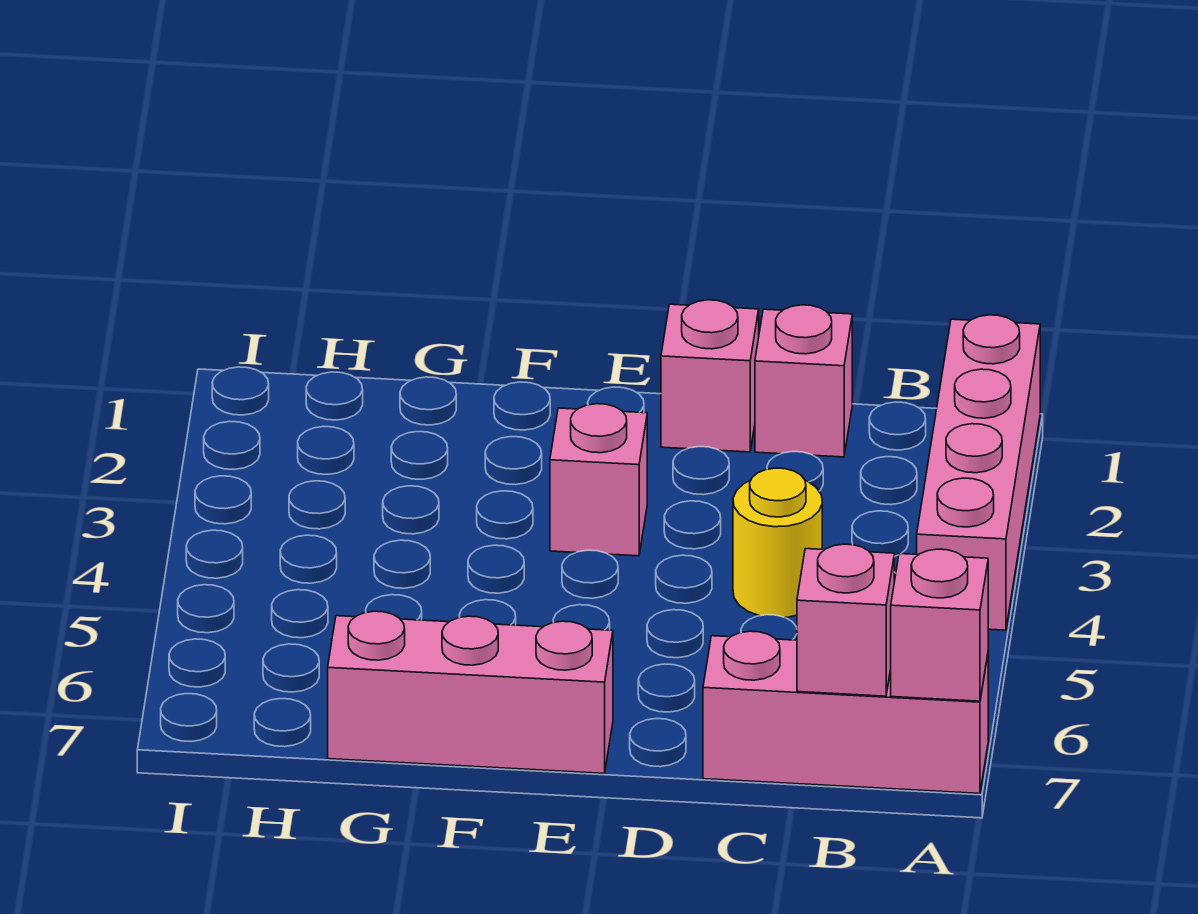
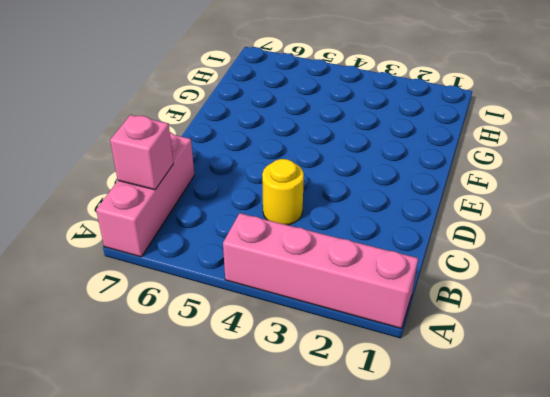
none -> pink brick C1 level 1
none -> pink brick D1 level 1

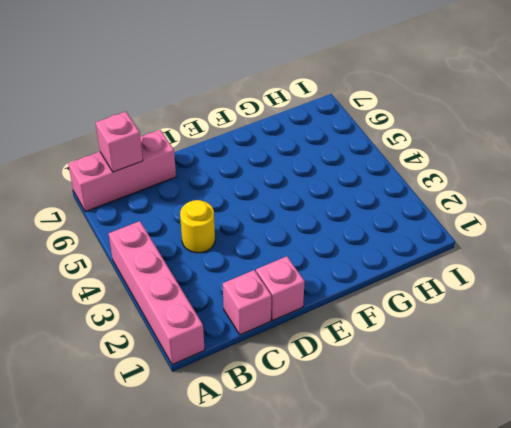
none -> pink brick E3 level 1
none -> pink brick E7:G7 level 1

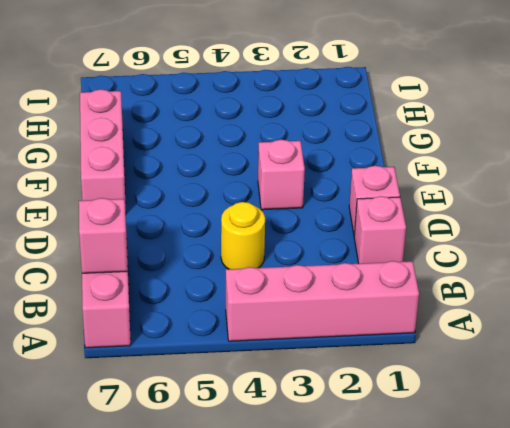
none -> pink brick A7 level 2

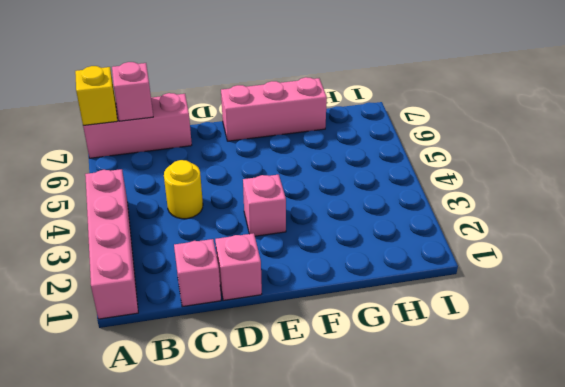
yellow brick A7 level 2 -> pink brick A7 level 2

